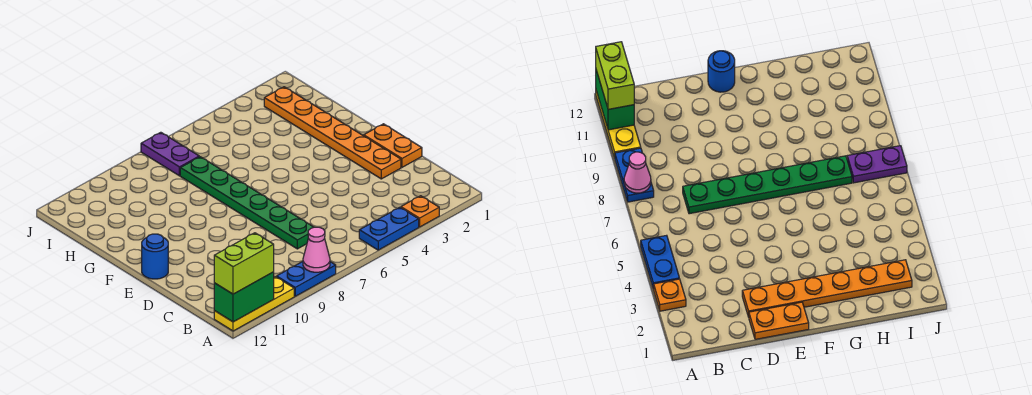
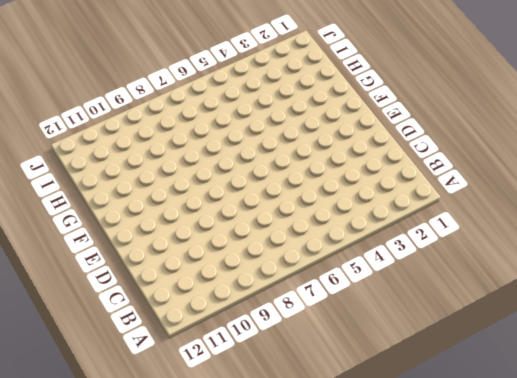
none -> orange plate A3 level 1
none -> blue plate A4:A5 level 1
none -> blue plate A8:A9 level 1

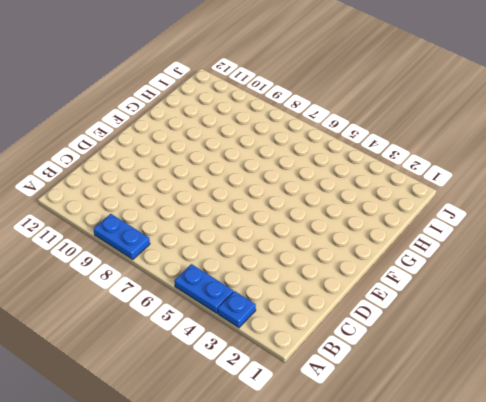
blue plate A3 level 1 -> orange plate A3 level 1
none -> yellow plate A10:A12 level 1
none -> green plate C7:H7 level 1
none -> orange plate D1:E1 level 1

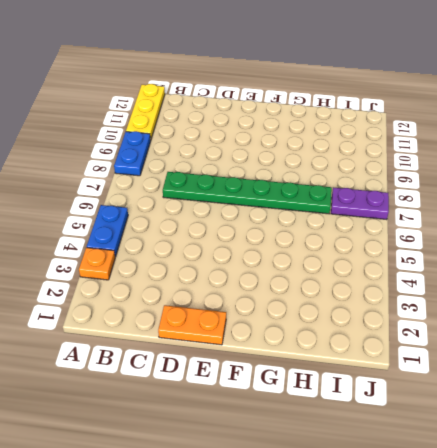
none -> orange plate D2:I2 level 1
none -> blue round brick E12 level 1
none -> pink cone A8 level 2

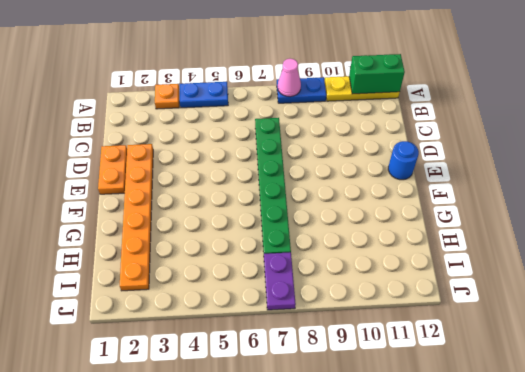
none -> lime brick A11:A12 level 3

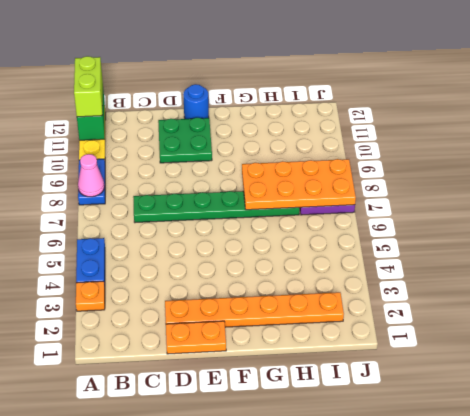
green plate D10:E11 level 1 -> none
orange plate G7:J8 level 2 -> none

